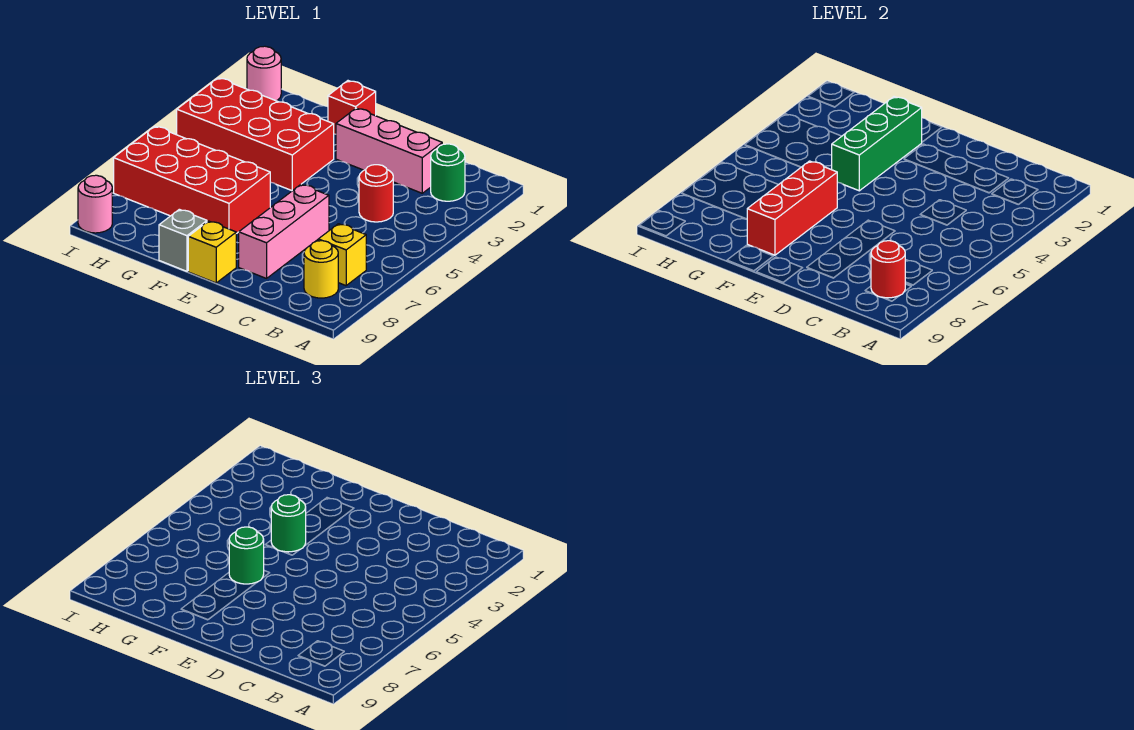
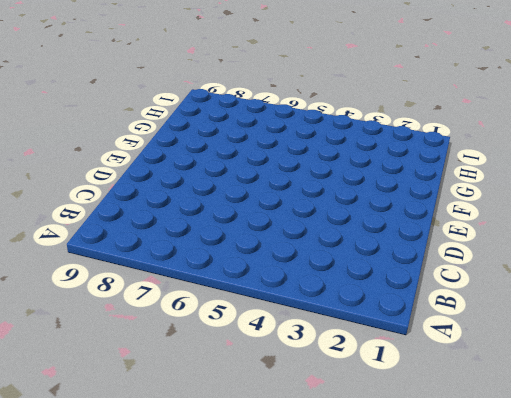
none -> green round brick B2 level 1
none -> yellow brick B7 level 1
none -> yellow round brick B8 level 1

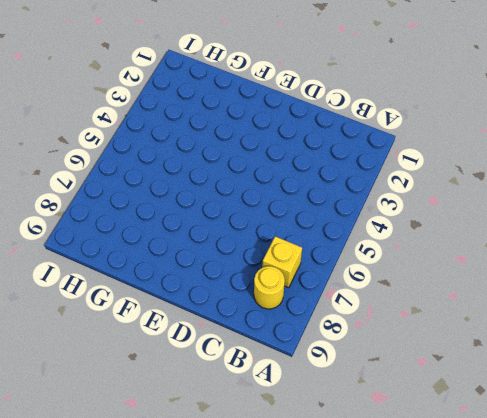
none -> green round brick B2 level 1
none -> pink brick C2:E2 level 1
none -> red round brick C4 level 1

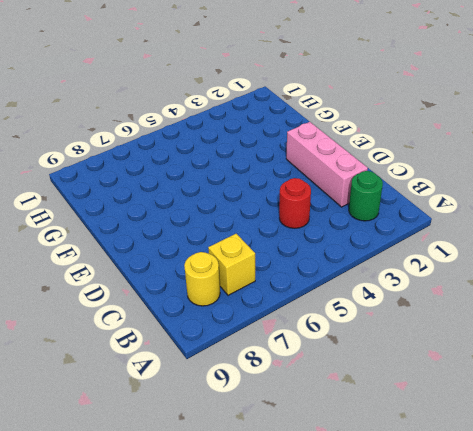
none -> pink brick D6:D8 level 1
none -> yellow brick E9 level 1
none -> red brick F1 level 1

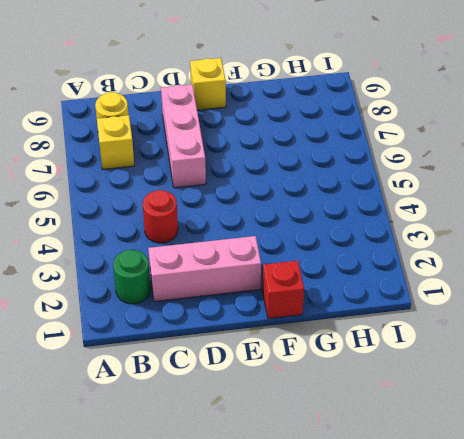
none -> red brick F3:I4 level 1
none -> red brick F6:I7 level 1
none -> grey brick F9 level 1

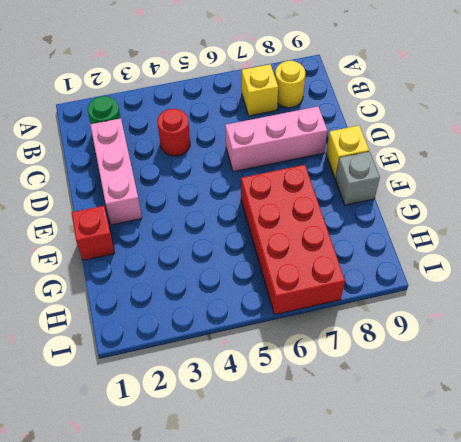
none -> red brick F3:I4 level 1
none -> pink round brick I1 level 1
none -> pink round brick I9 level 1

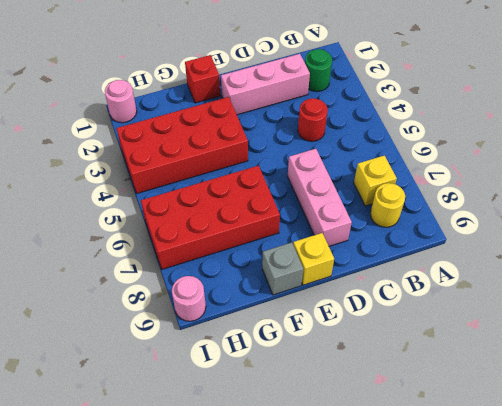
none -> red round brick B8 level 2
none -> green brick F2:F4 level 2
none -> red brick F6:F8 level 2

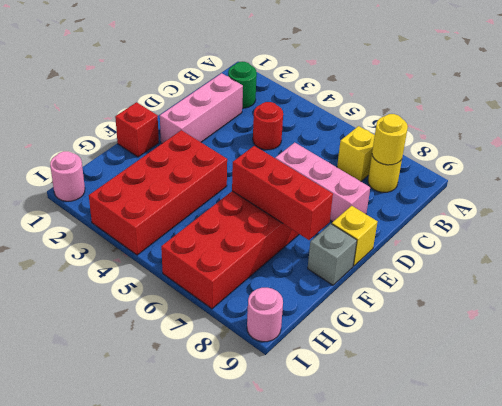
yellow round brick B8 level 2 -> red round brick B8 level 2
none -> green brick F2:F4 level 2
none -> green round brick F4 level 3
none -> green round brick F6 level 3

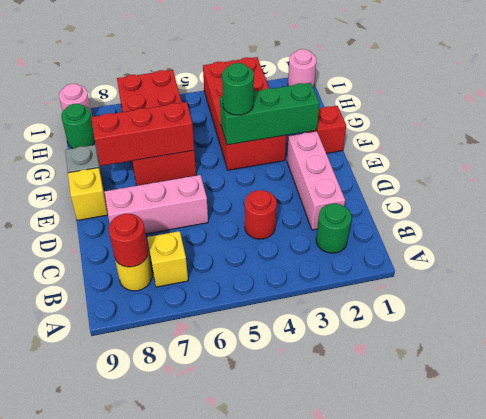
green round brick H9 level 1 -> green round brick F6 level 3

